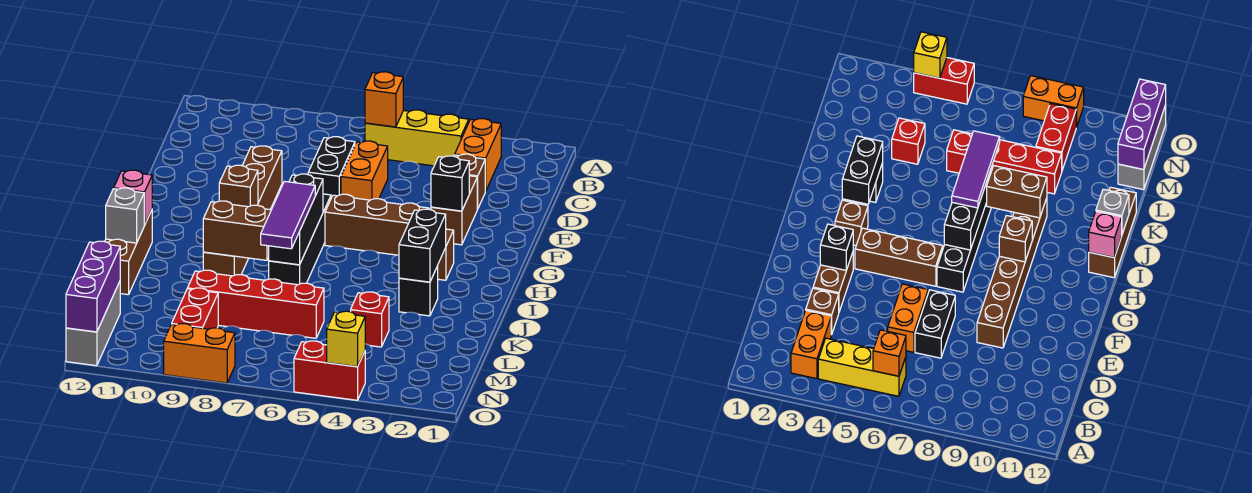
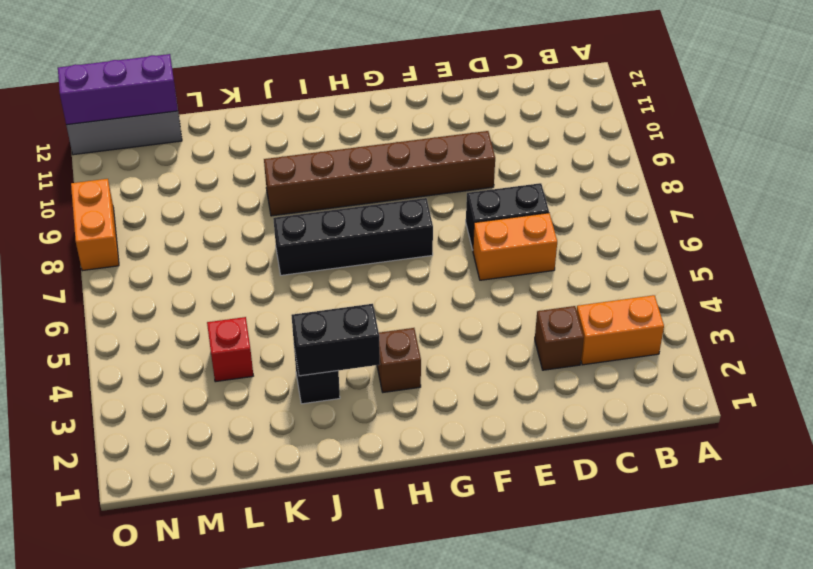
none -> yellow brick B4:B6 level 1
none -> brown brick E3:F3 level 1
none -> brown brick G4:G6 level 1

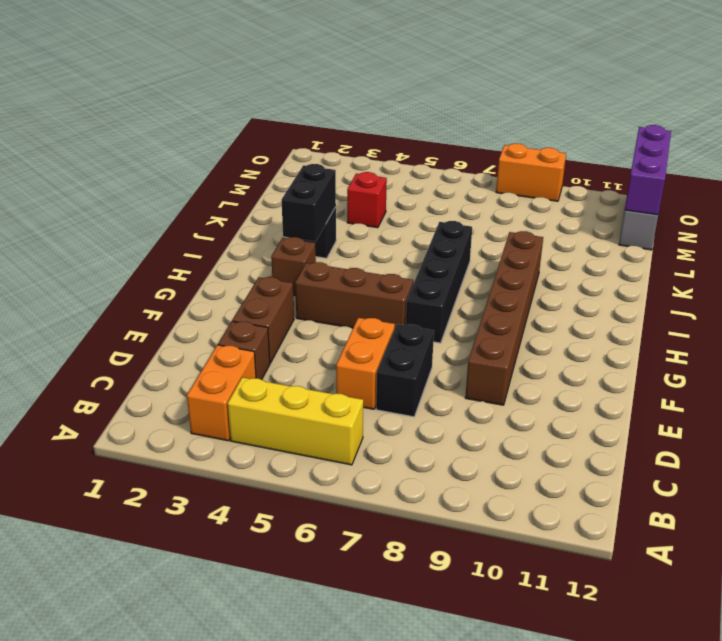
none -> brown brick I12:K12 level 1
none -> red brick L6:L9 level 1
none -> red brick M9:N9 level 1

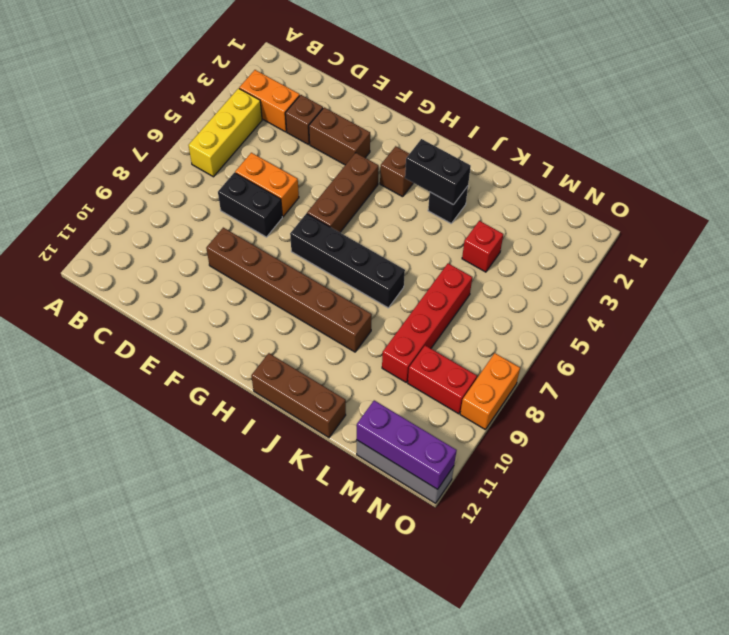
none -> red brick O4:O5 level 1
none -> orange brick B6 level 2
none -> black brick F3 level 2

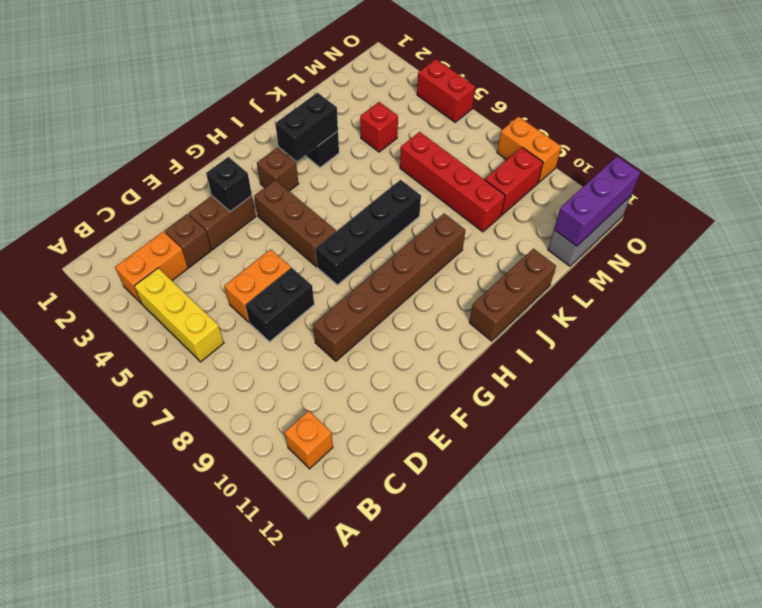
orange brick B11 level 1 -> orange brick B6 level 2
none -> black brick H7:J7 level 2
none -> brown brick H9 level 2
none -> pink brick I12 level 2

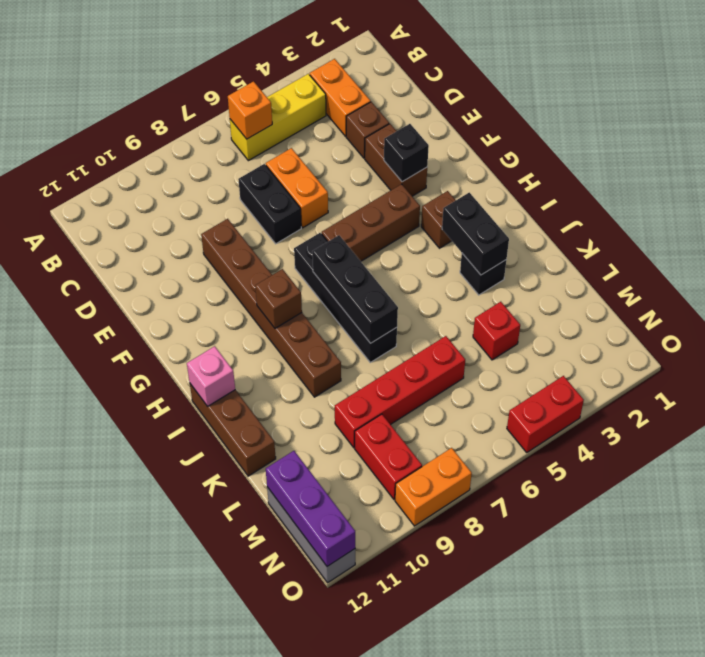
none -> brown brick J8:J9 level 2
none -> grey brick J12 level 2
none -> yellow brick O4 level 2

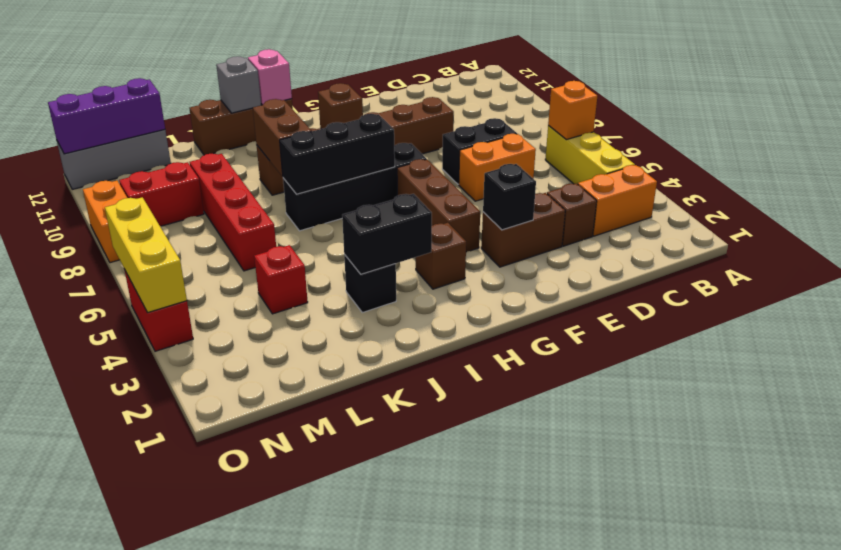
yellow brick O4:O6 level 2 -> yellow brick O4 level 2
none -> purple tile I7:K7 level 3

